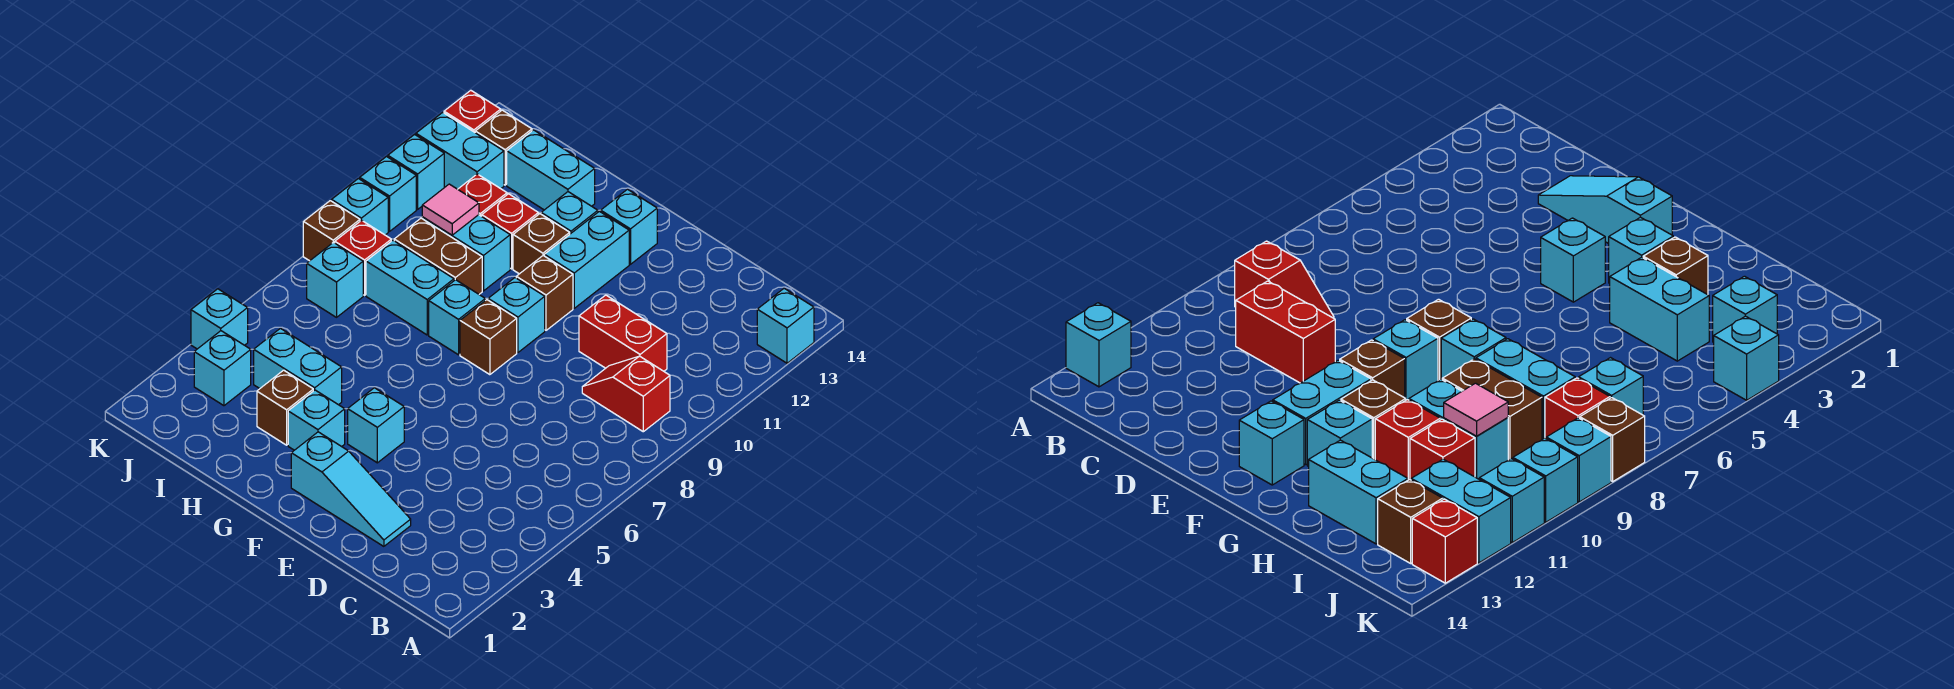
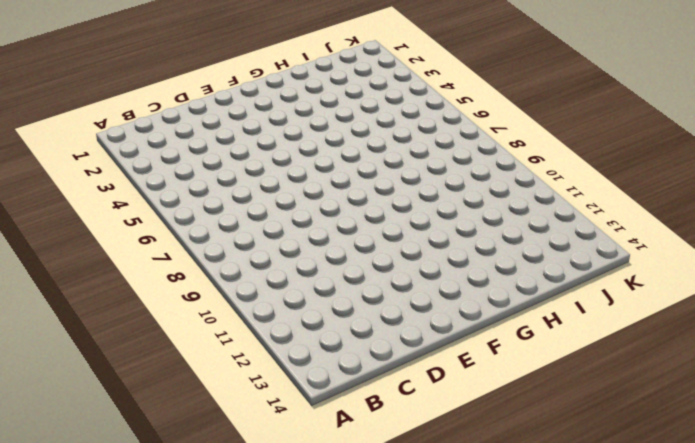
none -> cyan brick A13 level 1
none -> red slope B9:C9 level 1 top B
none -> red brick C10:D10 level 1
none -> cyan slope D2:F2 level 1 top F

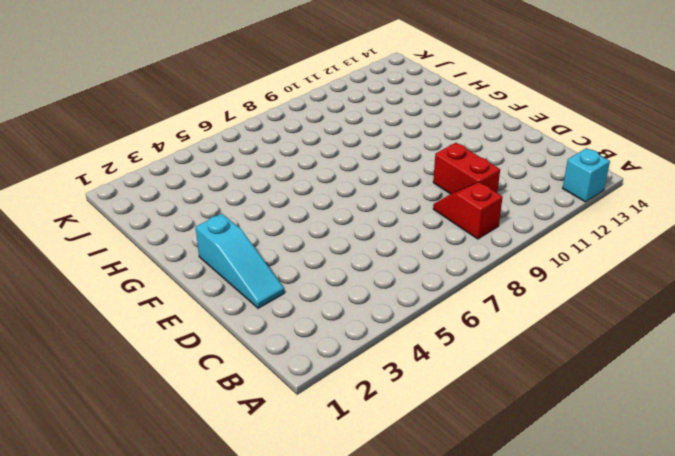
none -> cyan brick F4 level 1
none -> brown brick F8 level 1
none -> cyan brick F9 level 1
none -> brown brick F10 level 1

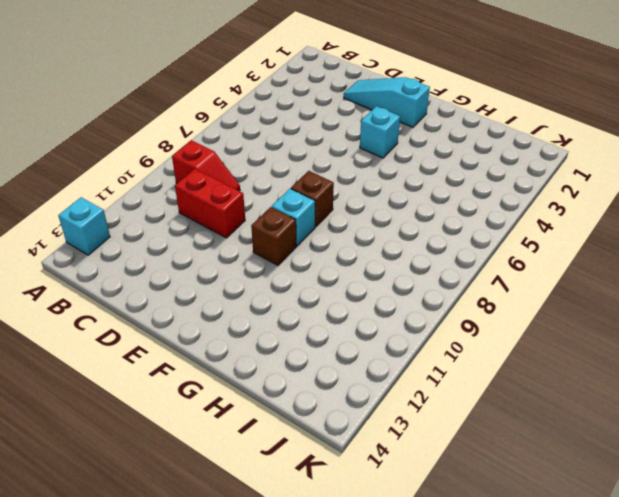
none -> cyan brick F11:F12 level 1
none -> cyan brick F13 level 1
none -> cyan brick G3 level 1
none -> cyan brick G8 level 1

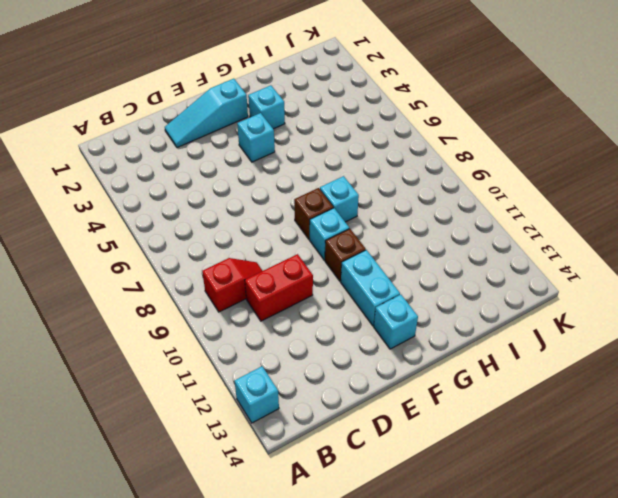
none -> brown brick G11 level 1
none -> cyan brick G12 level 1
none -> brown brick H3 level 1
none -> cyan brick H4:I4 level 1

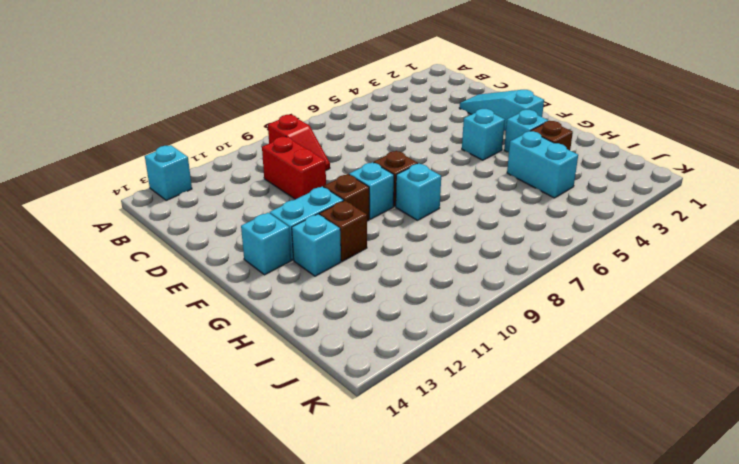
none -> cyan brick H8:I8 level 1
none -> brown brick H9:I9 level 1
none -> cyan brick H10:I10 level 1
none -> red brick H11 level 1

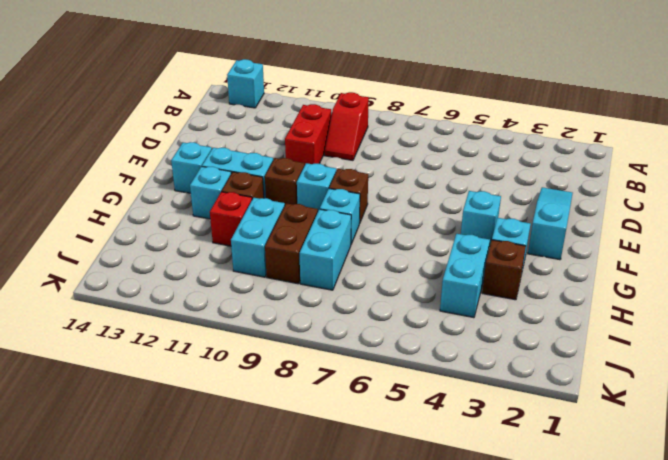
none -> cyan brick H13:I13 level 1
none -> red brick I11 level 1
none -> cyan brick J3 level 1
none -> cyan brick J7 level 1

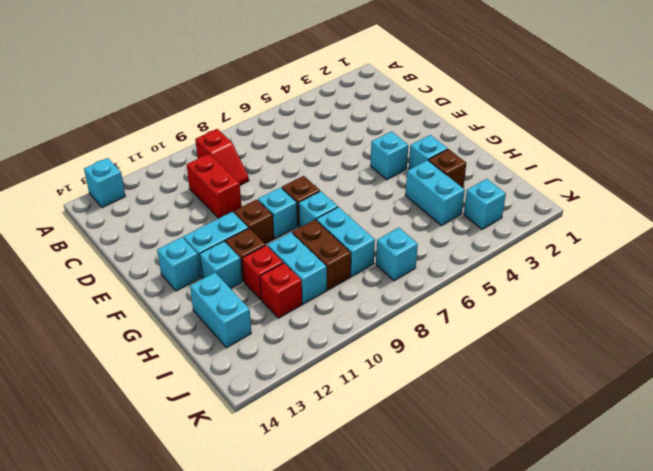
none -> cyan slope D2:F2 level 1 top F
none -> red brick J8 level 1
none -> cyan brick J12:K12 level 1
none -> brown brick J13 level 1

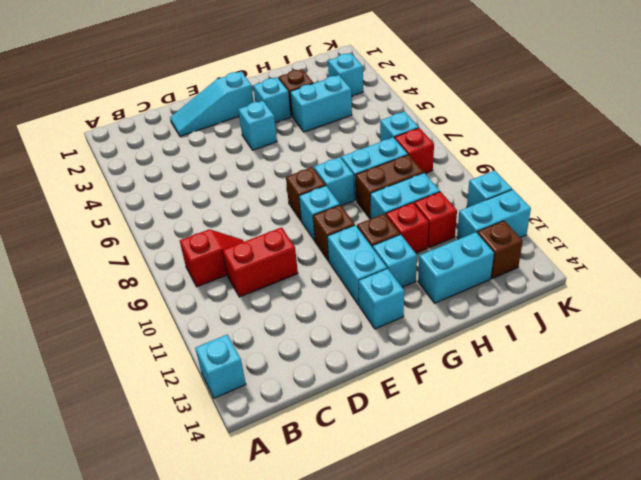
none -> cyan brick K4 level 1
none -> brown brick K8 level 1
none -> cyan brick K9 level 1
none -> cyan brick K10 level 1

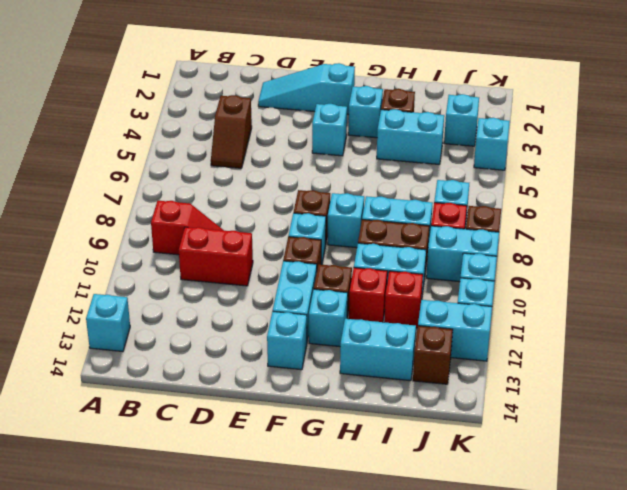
brown slope C4:C5 level 1 top 4 -> none
cyan brick J9:K9 level 1 -> cyan brick K9 level 1
none -> red brick K13 level 1
none -> pink tile I10 level 2

